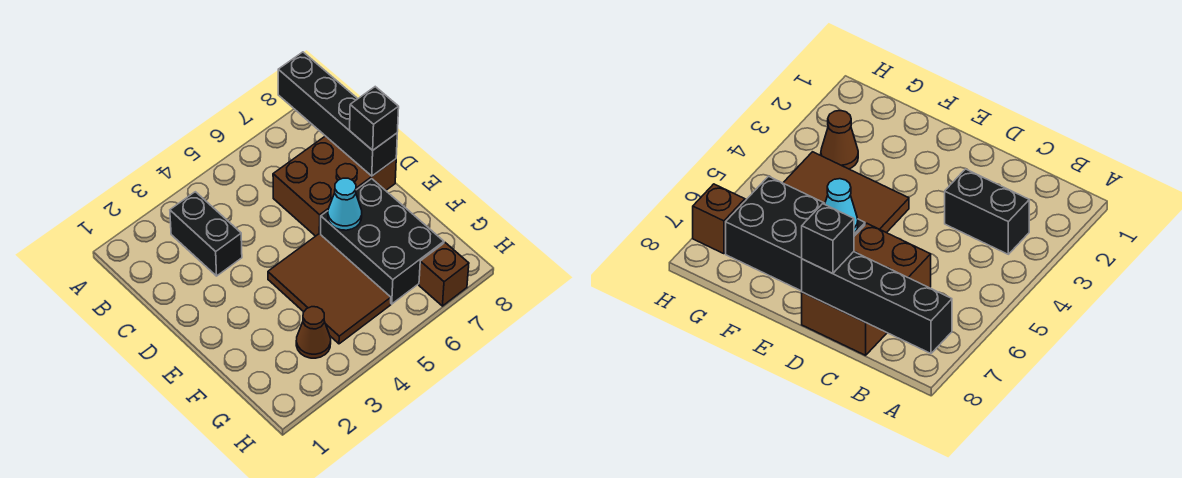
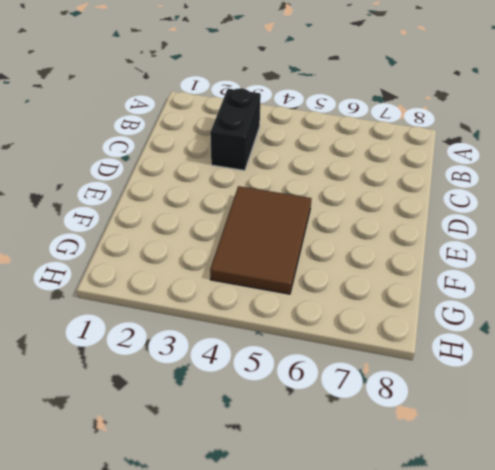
none -> brown brick C6:D8 level 1
none -> black brick E6:G7 level 1

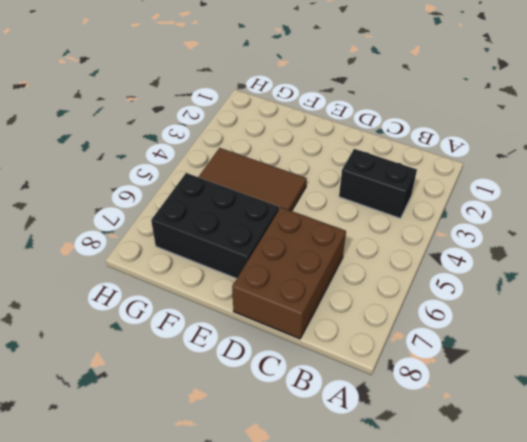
none -> brown cone G3 level 1
none -> brown brick H7 level 1

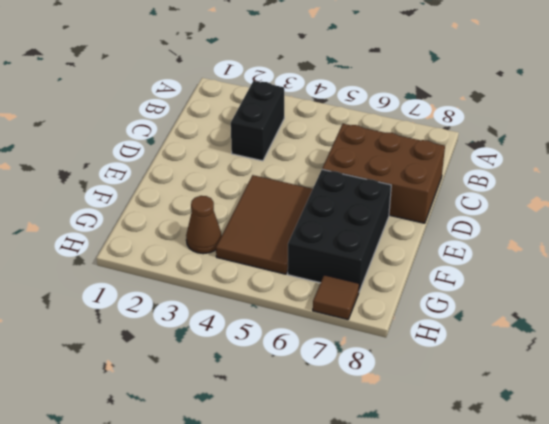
brown tile H7 level 1 -> brown brick H7 level 1
none -> black brick A8:D8 level 2
none -> cyan cone E6 level 2

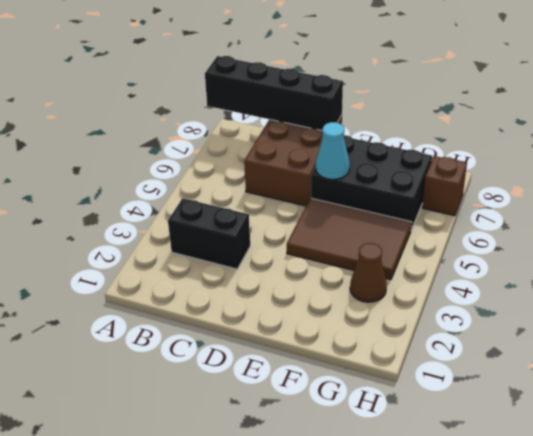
none -> black brick D8 level 3

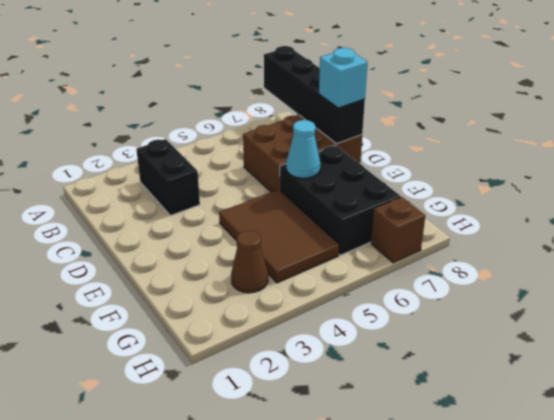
cyan brick D8 level 3 -> black brick D8 level 3

